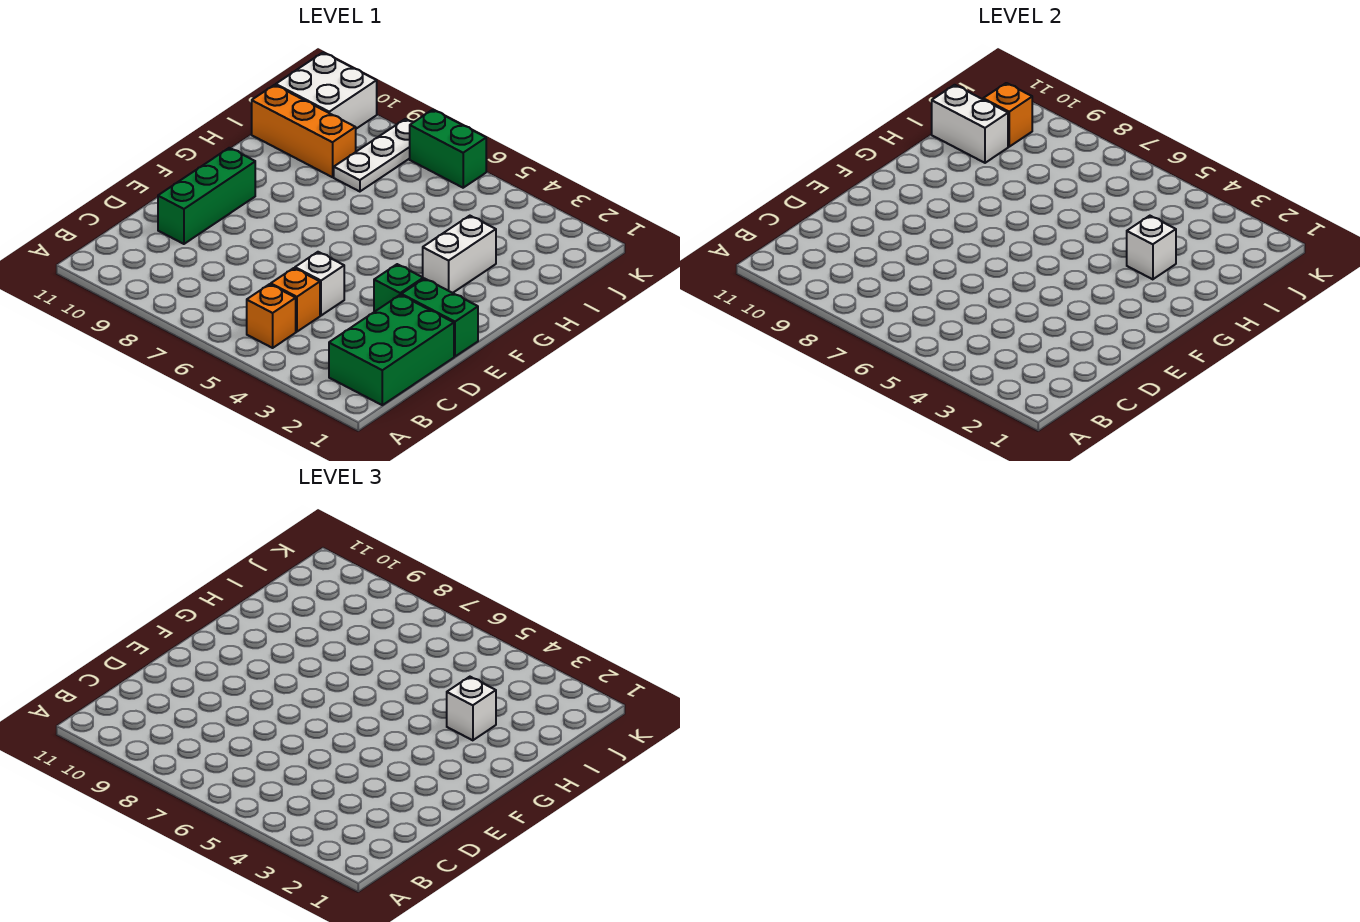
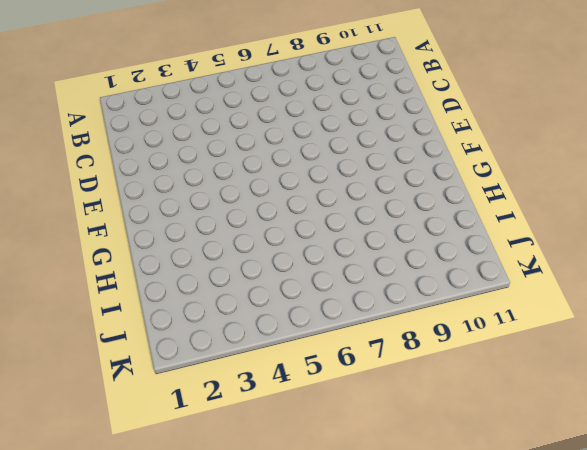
none -> green brick B1:D2 level 1
none -> orange brick B5 level 1
none -> orange brick C5 level 1

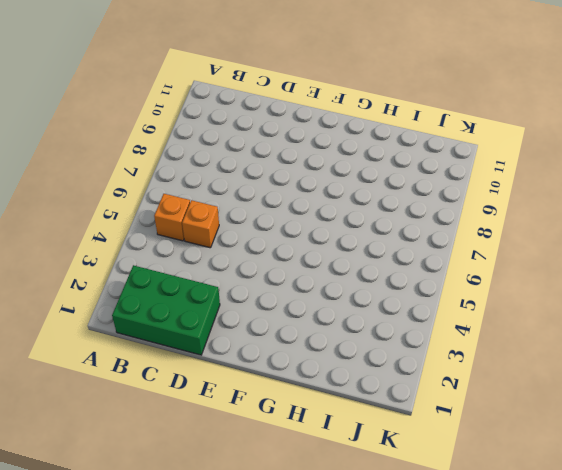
none -> white brick D5 level 1
none -> green brick D10:F10 level 1
none -> green brick E1:E2 level 1

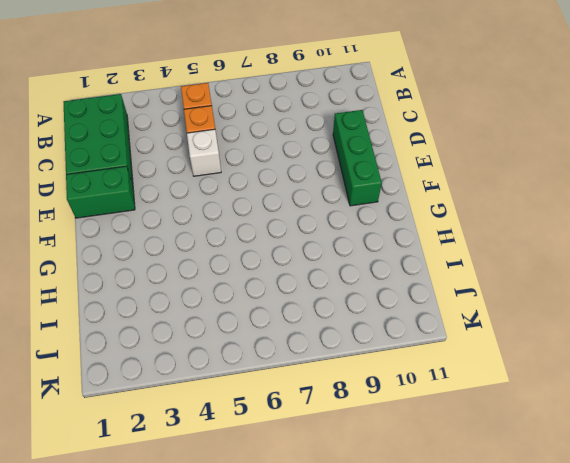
none -> green brick E3 level 1
none -> white brick G3:H3 level 1
none -> white plate I8:K8 level 1

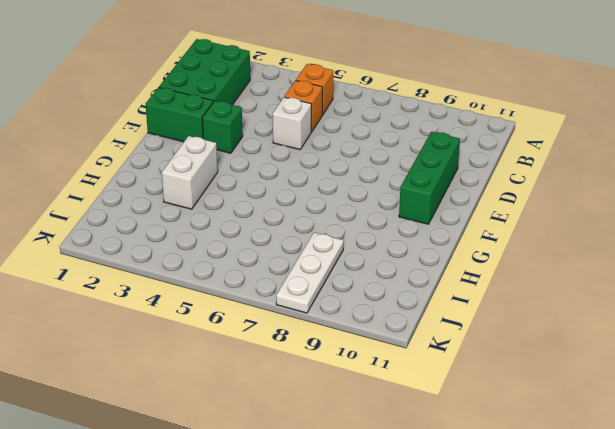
none -> orange brick I9:I11 level 1
none -> white brick J10:K11 level 1
none -> green brick K6:K7 level 1

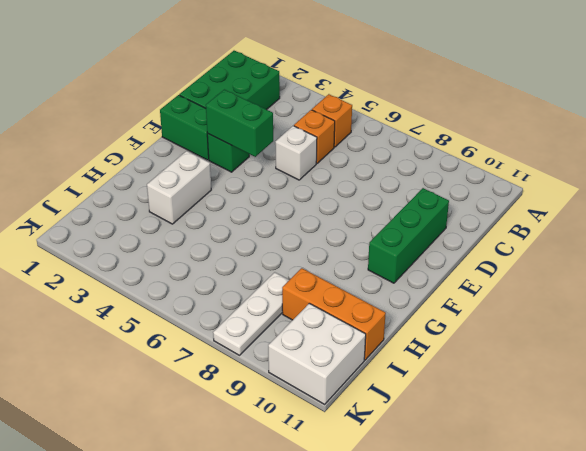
green brick E3:E4 level 2 -> green brick K6:K7 level 1
none -> white brick H3 level 2
none -> white brick I10:I11 level 2
none -> orange brick J10 level 2

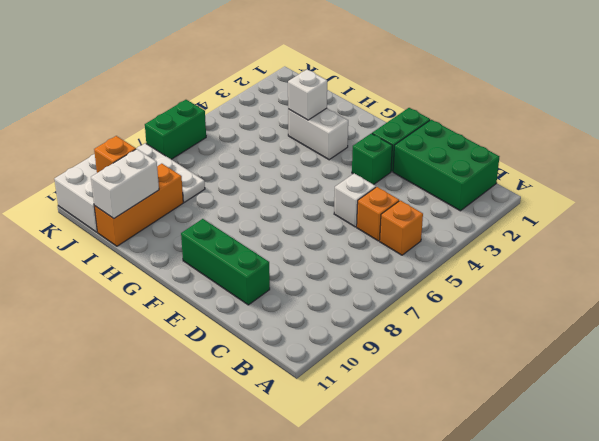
none -> white brick H3 level 3

